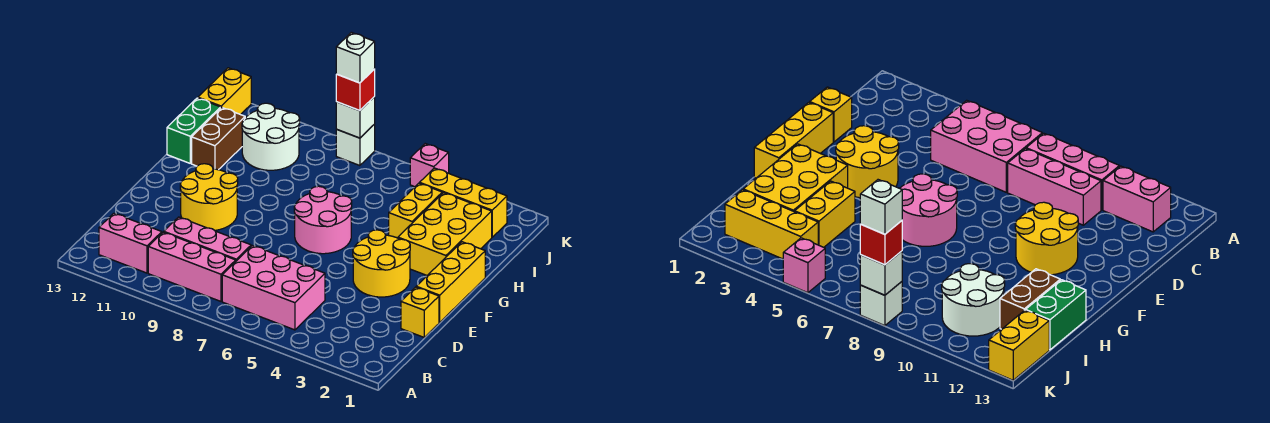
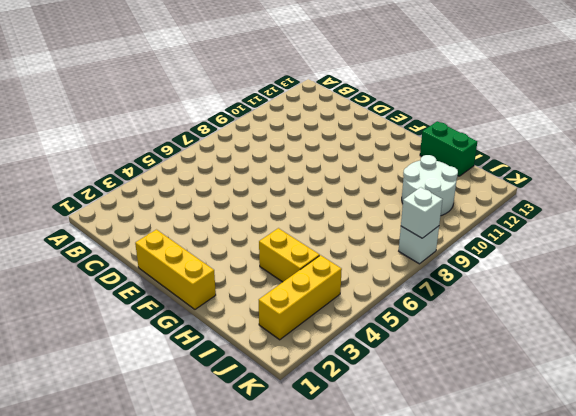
none -> pink brick B5:C7 level 1
none -> pink brick B8:B10 level 1
none -> pink brick B11:B12 level 1

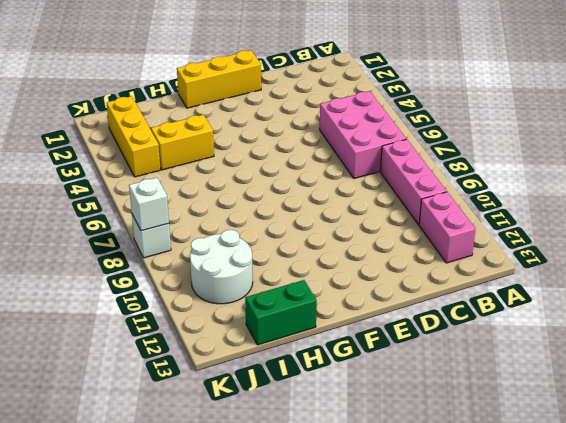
none -> pink brick C8:C10 level 1
none -> yellow brick D1 level 1
none -> yellow round brick E3:F4 level 1

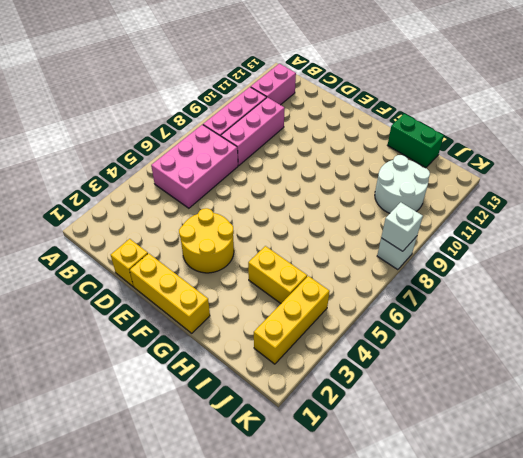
none -> yellow round brick E10:F11 level 1
none -> pink round brick F6:G7 level 1
none -> yellow brick G2:I3 level 1

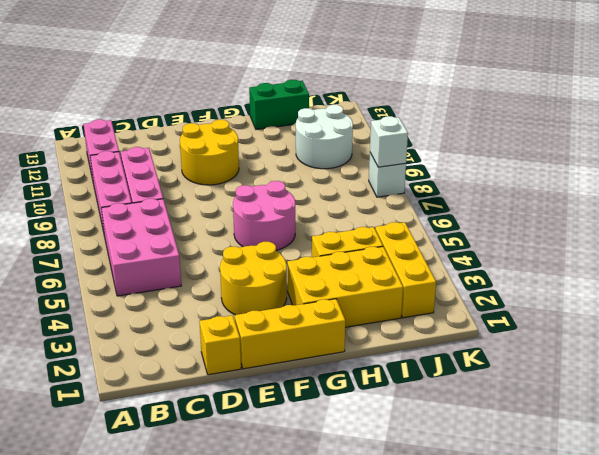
none -> brown brick H12:I12 level 1
none -> yellow brick J13:K13 level 1
none -> pink brick K5 level 1

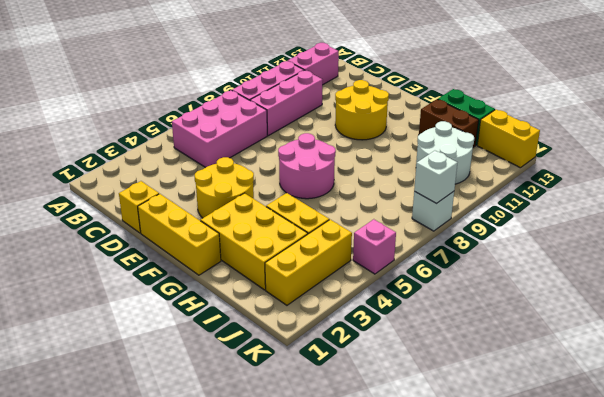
none -> red brick K8 level 3
none -> white brick K8 level 4

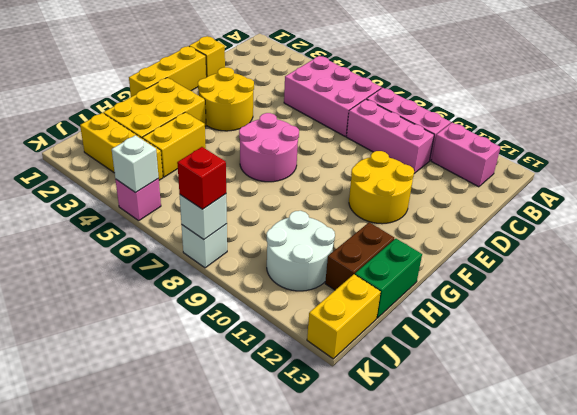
white brick K5 level 2 -> white brick K8 level 4

